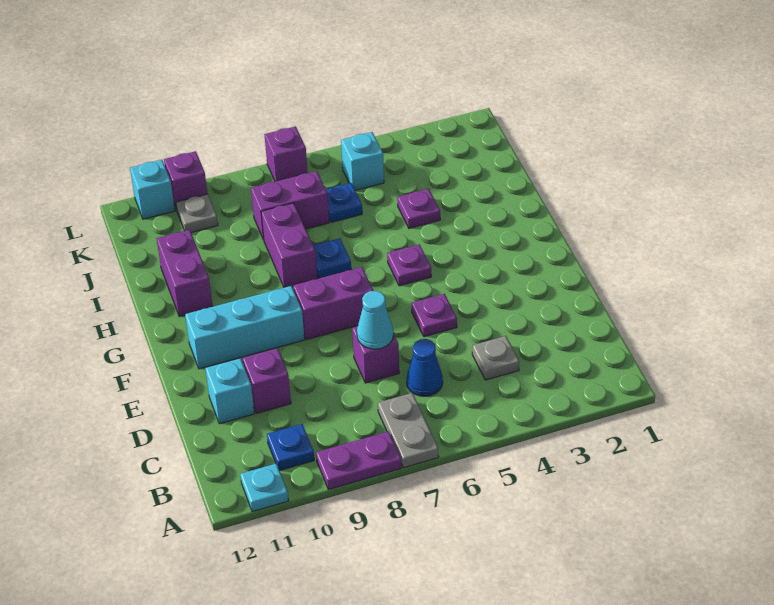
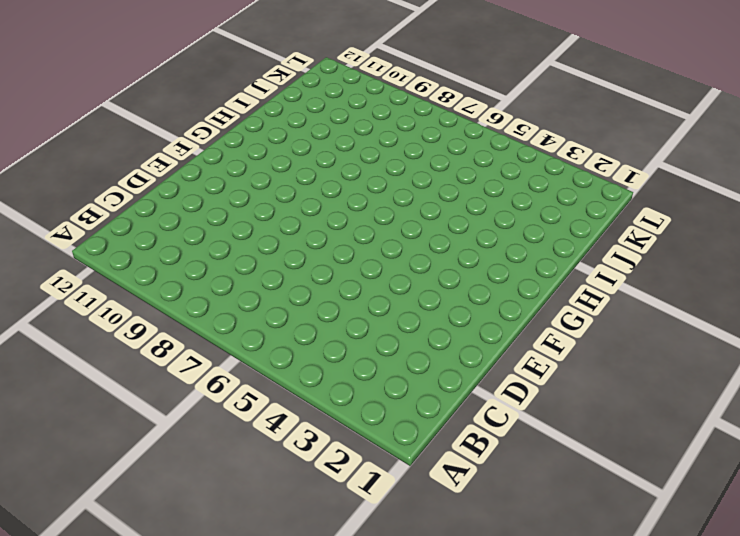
none -> grey plate A7:B7 level 1
none -> purple plate A8:A9 level 1
none -> cyan plate A11 level 1

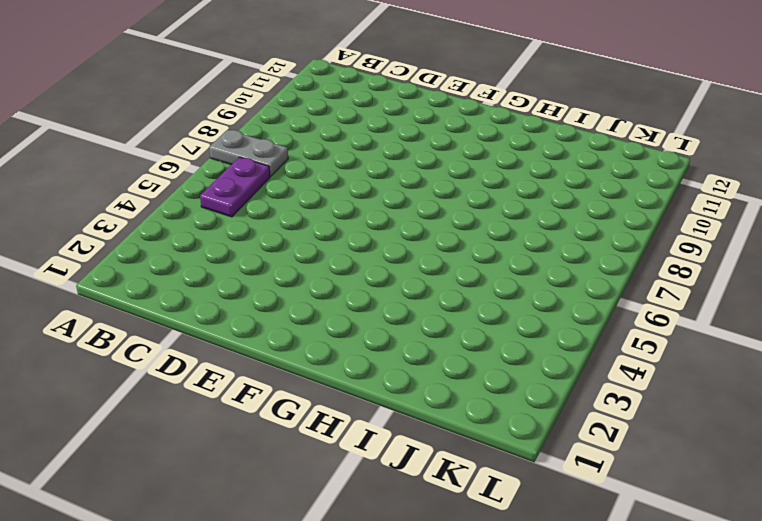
purple plate B5:B6 level 1 -> purple plate A8:A9 level 1
none -> cyan plate A11 level 1
none -> blue plate B10 level 1
none -> grey plate C4 level 1

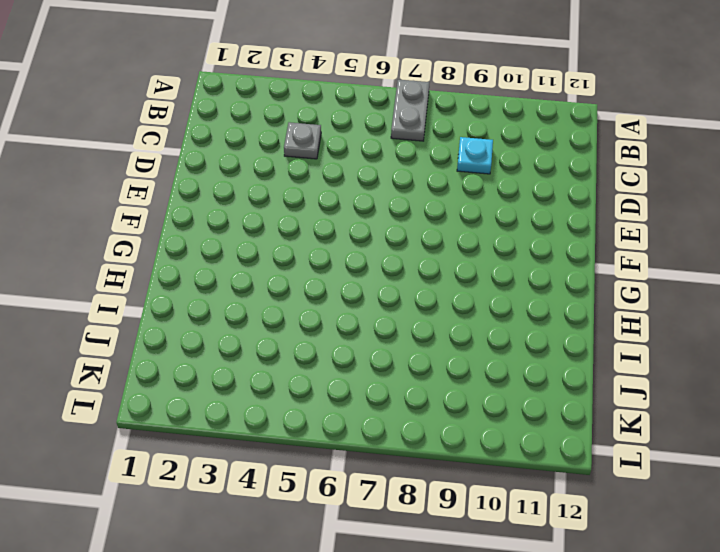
cyan plate C9 level 1 -> cyan plate A11 level 1
none -> purple plate A8:A9 level 1
none -> blue plate B10 level 1
none -> blue cone C6 level 1

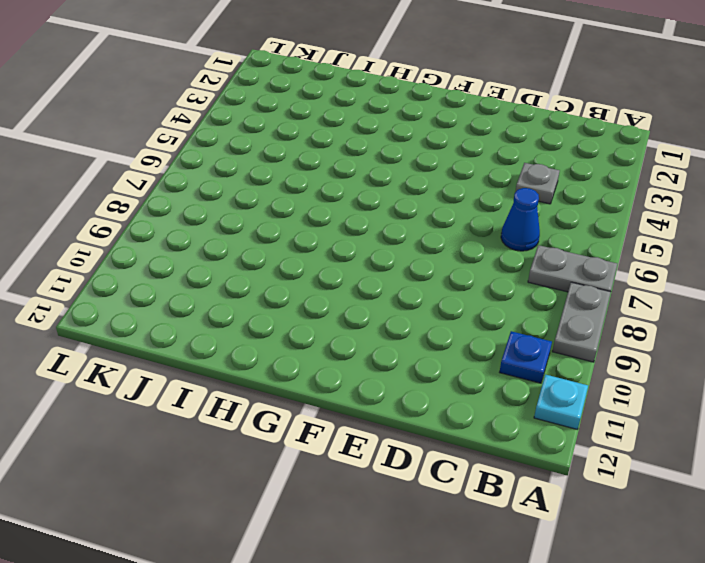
grey plate A8:A9 level 1 -> purple plate A8:A9 level 1
none -> purple brick D7 level 1
none -> purple brick D10 level 1
none -> cyan brick D11 level 1

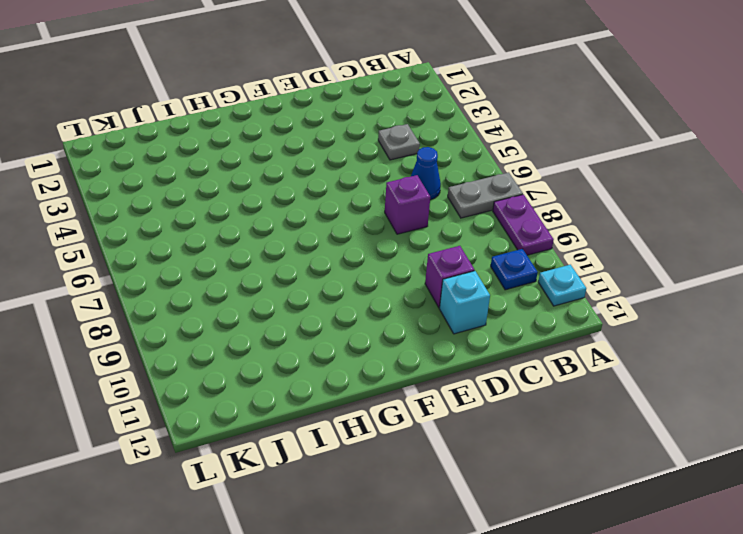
none -> purple plate E5 level 1
none -> purple brick F7:F8 level 1
none -> cyan brick F9:F11 level 1

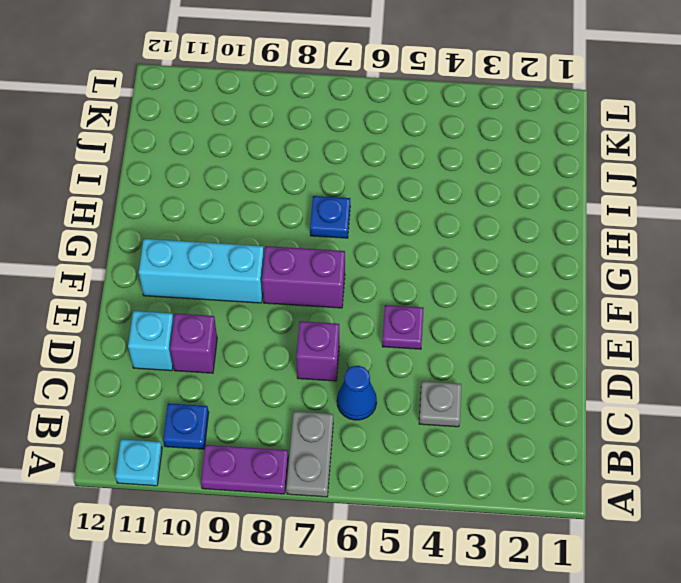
none -> purple plate G5 level 1
none -> purple brick H8:I8 level 1
none -> purple brick H11:I11 level 1

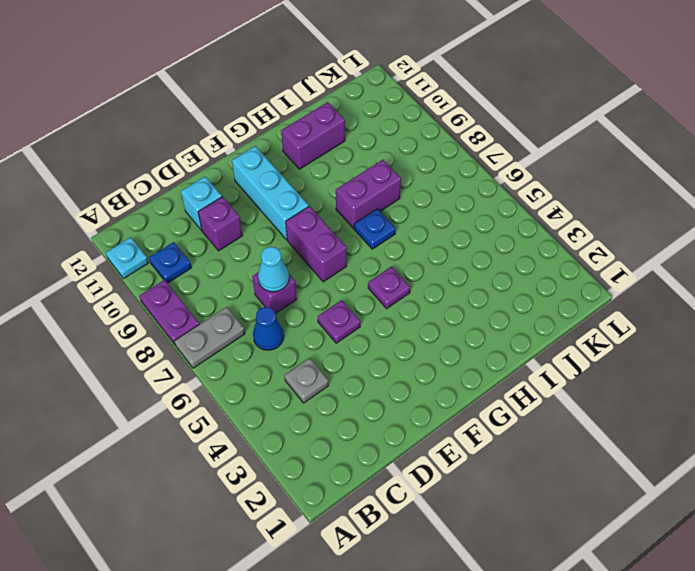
none -> purple plate I4 level 1
none -> blue plate J6 level 1
none -> purple brick J7:J8 level 1

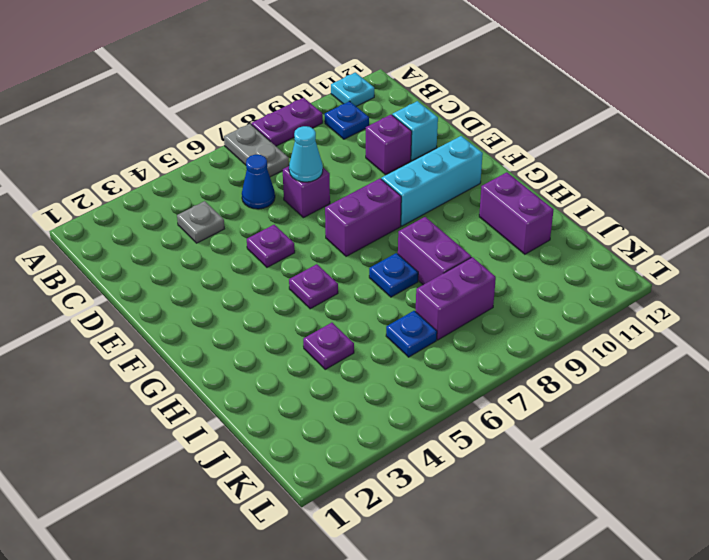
none -> cyan brick K5 level 1
none -> grey plate K10 level 1
none -> purple brick L7 level 1

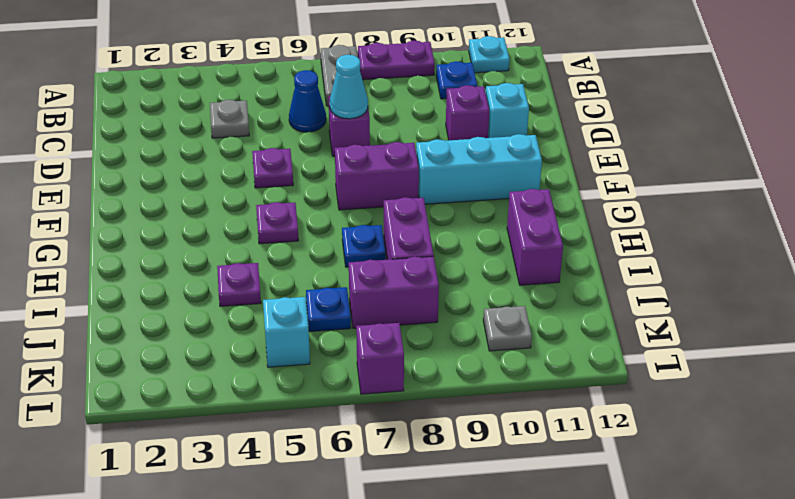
none -> purple brick L10 level 1
none -> cyan brick L11 level 1

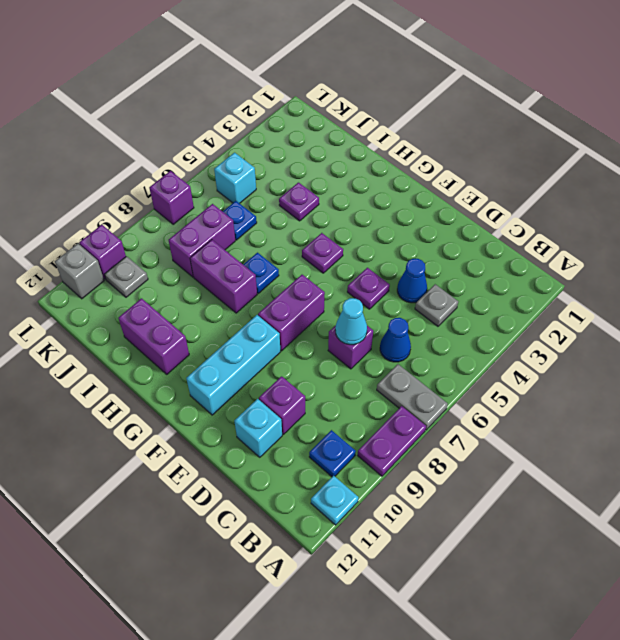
blue cone D4 level 1 -> none
grey brick L11 level 1 -> cyan brick L11 level 1

